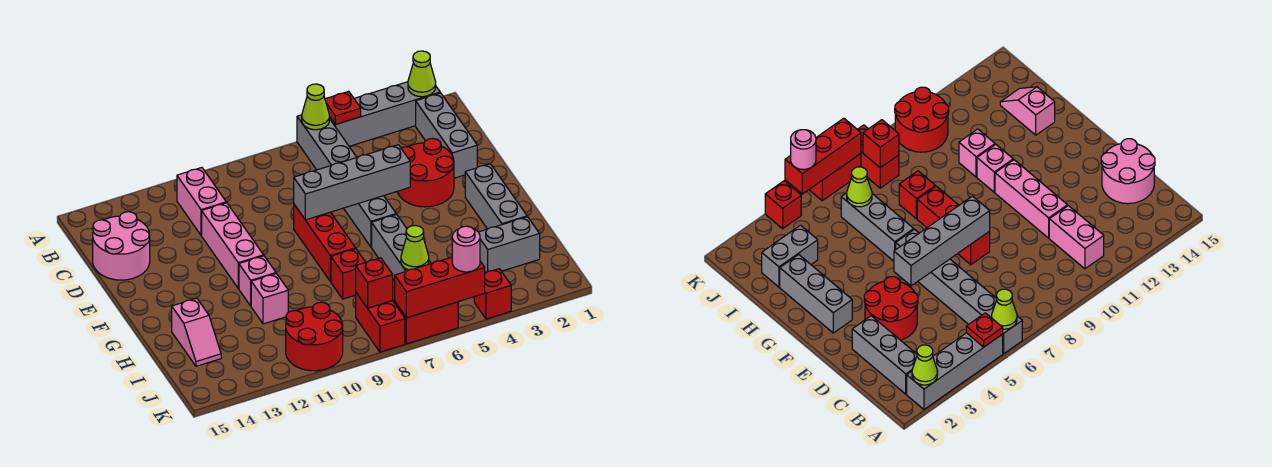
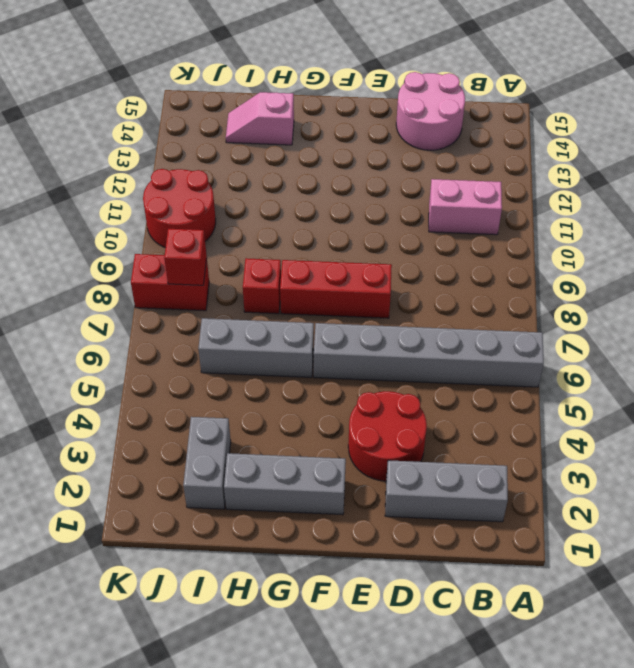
none -> grey brick A2:A5 level 1
none -> pink brick D11:F11 level 1
none -> pink brick G11 level 1

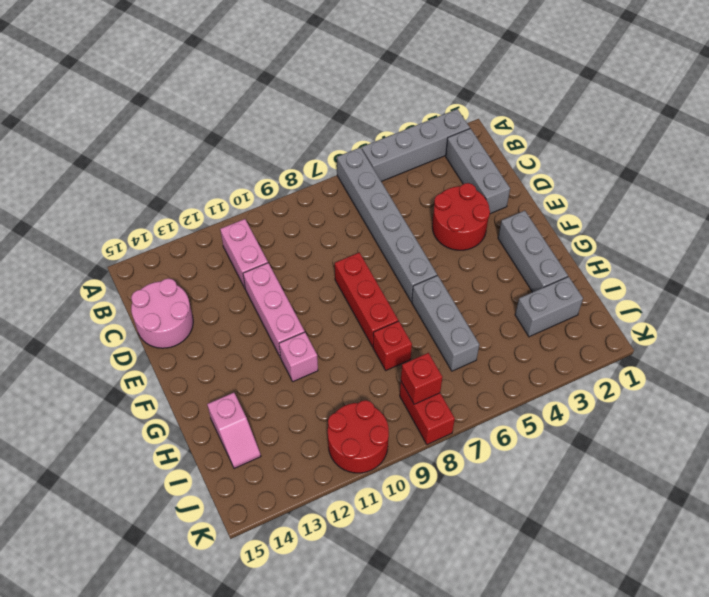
none -> pink brick H11 level 1
none -> red brick K4 level 1
none -> red brick K6:K7 level 1

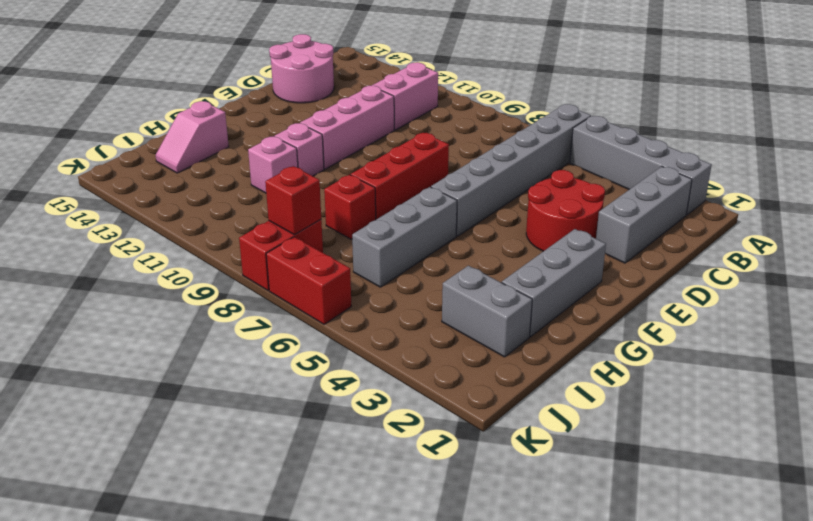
none -> red round brick J10:K11 level 1
none -> red brick K4 level 1
none -> lime cone A2 level 2

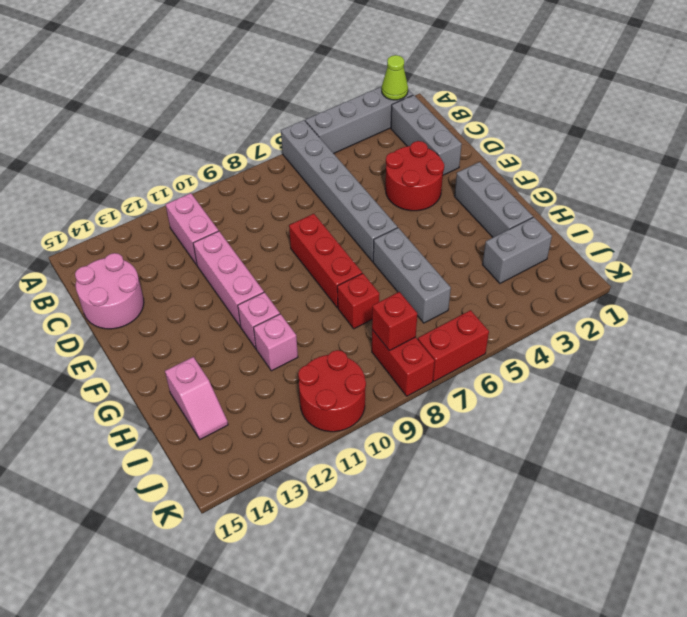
none -> red brick K4 level 1
none -> red plate A5 level 2
none -> lime cone A6 level 2

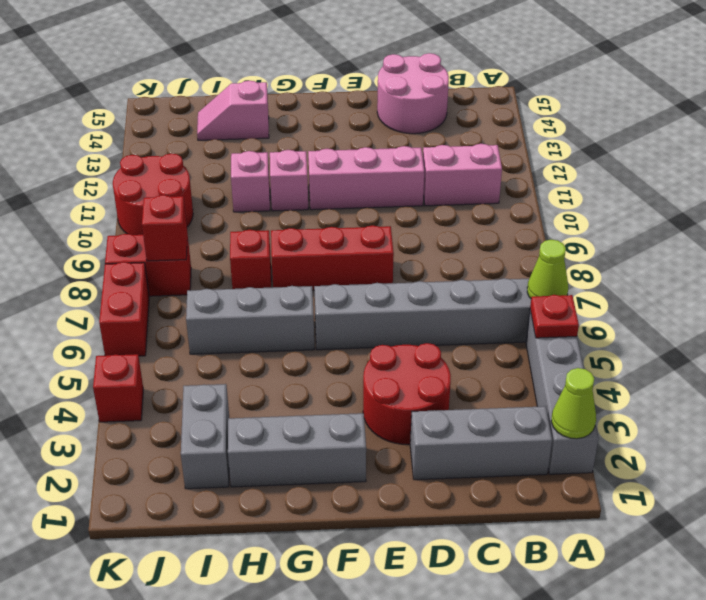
none -> grey brick E5:E8 level 2
none -> lime cone I6 level 2
none -> red brick K5:K7 level 2

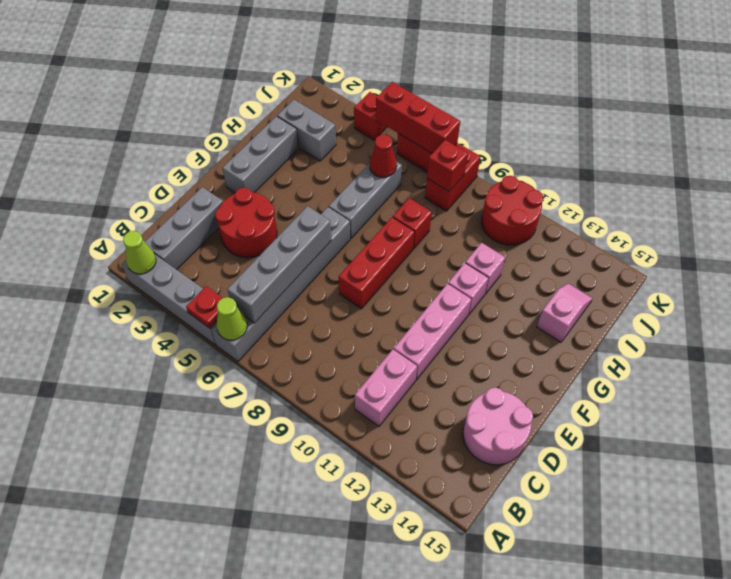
grey brick B6:E6 level 2 -> grey brick E5:E8 level 2
red cone I6 level 2 -> lime cone I6 level 2
none -> pink round brick K5 level 3

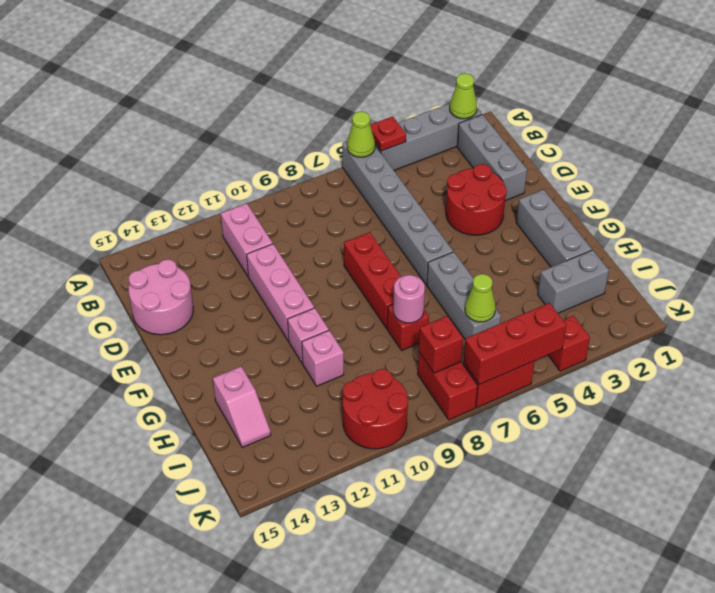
pink round brick H8 level 2 -> pink round brick K5 level 3
none -> grey brick E5:E8 level 2

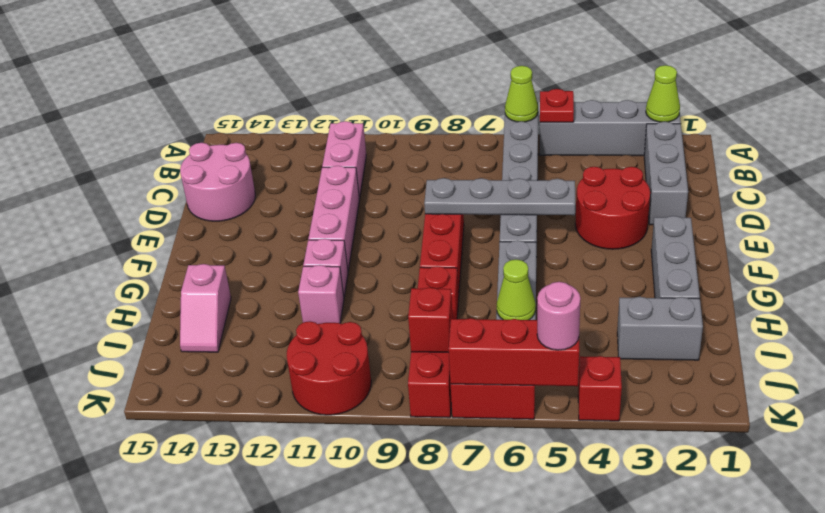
grey plate E5:E8 level 2 -> grey brick E5:E8 level 2

